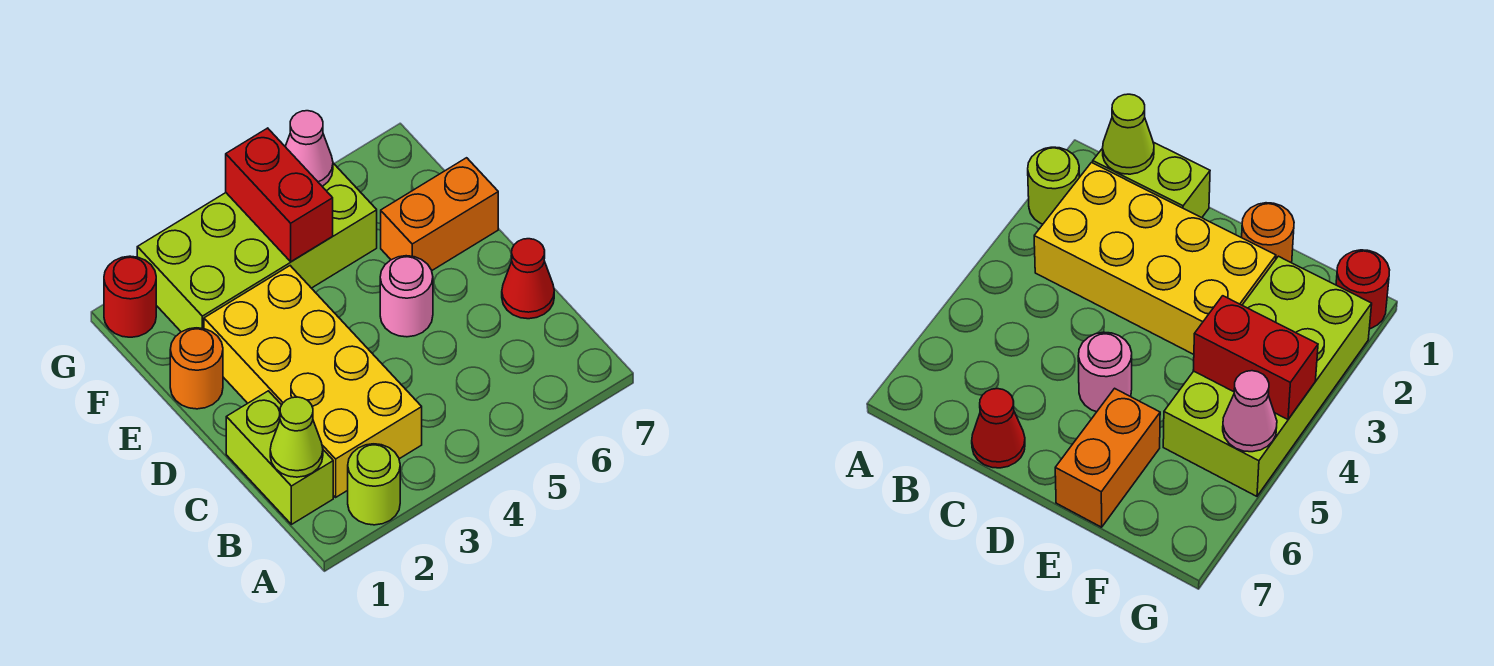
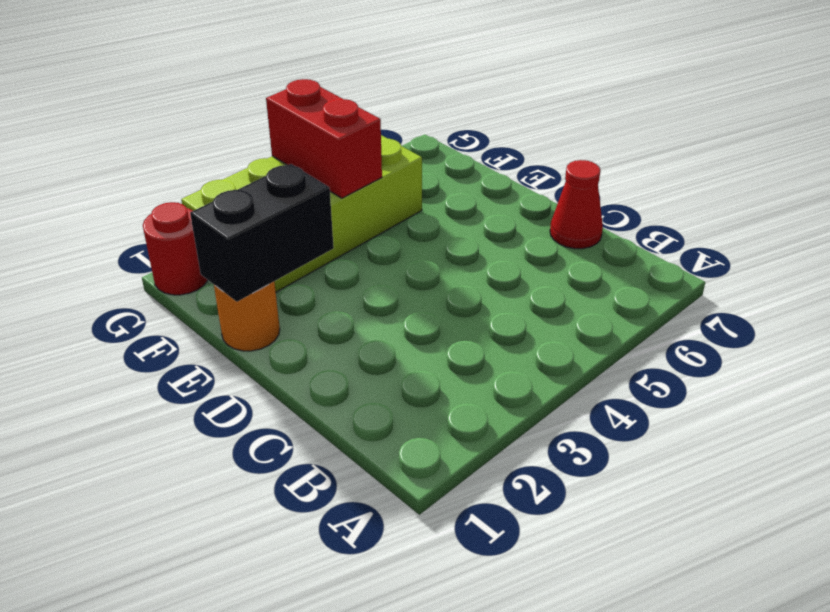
black brick E1:E2 level 2 -> none
none -> lime round brick A2 level 1
none -> lime brick B1:C1 level 1
none -> yellow brick B2:E3 level 1

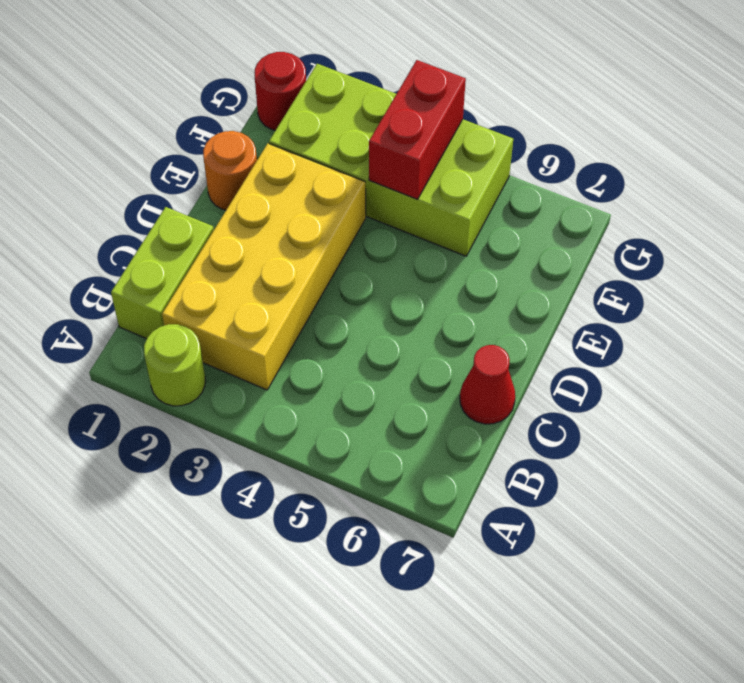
none -> pink round brick D5 level 1
none -> orange brick E6:E7 level 1
none -> lime cone B1 level 2

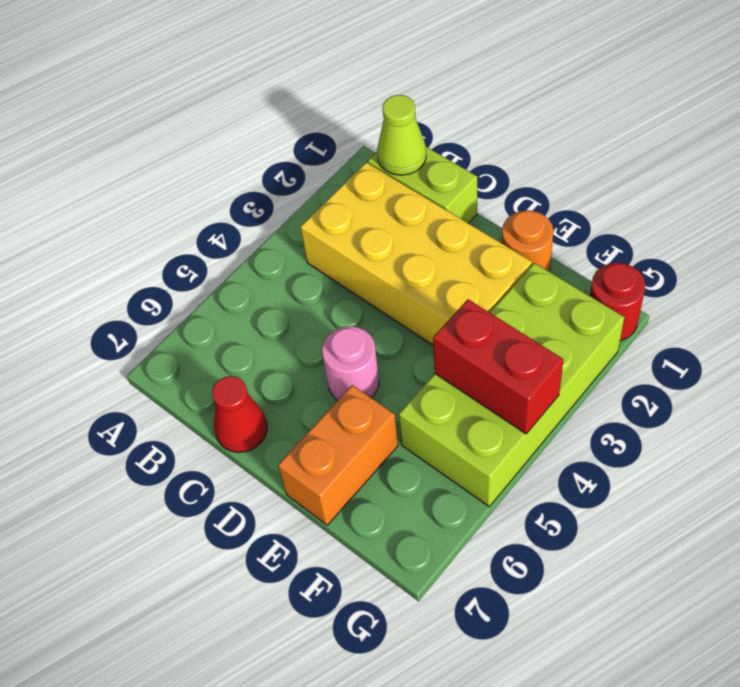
none -> lime round brick A2 level 1
none -> pink cone G5 level 2

